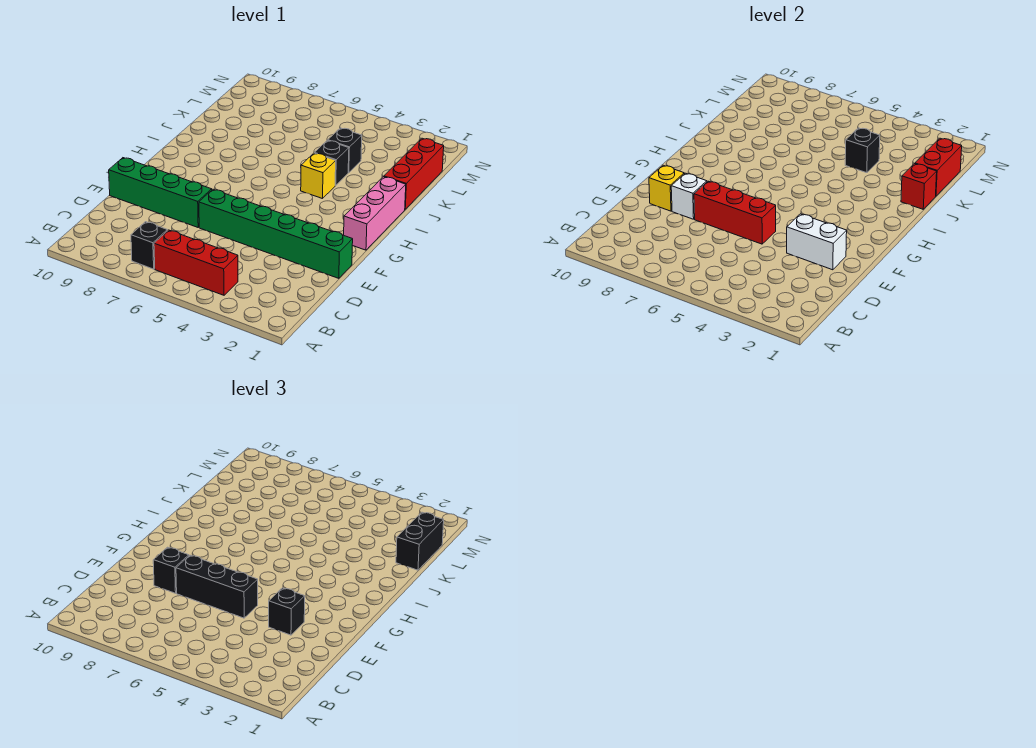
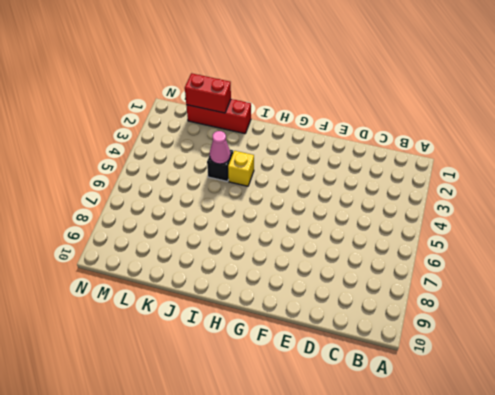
pink cone J4 level 2 -> none
none -> red brick B4:B6 level 1
none -> black brick B7 level 1
none -> green brick E1:E6 level 1

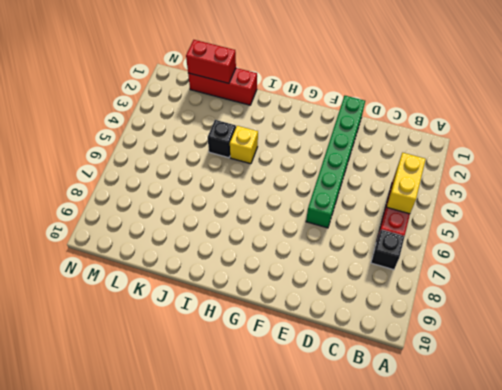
yellow brick B4:B5 level 2 -> none
none -> green brick E7:E10 level 1
none -> pink brick G1:I1 level 1
none -> black brick K4 level 1

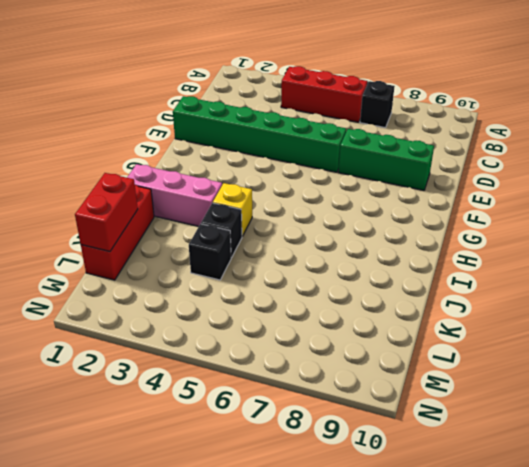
green brick E7:E9 level 1 -> green brick E7:E10 level 1
pink brick I1:I3 level 1 -> pink brick G1:I1 level 1
none -> white brick E2:E3 level 2
none -> red brick E5:E7 level 2
none -> white brick E8 level 2

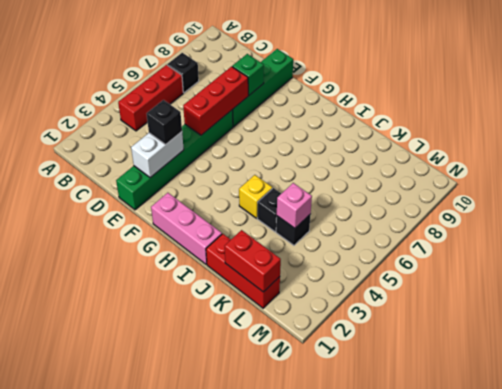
green brick E8 level 2 -> white brick E8 level 2
pink brick K4 level 2 -> black brick K4 level 2
none -> yellow brick E9 level 2
none -> red brick J1 level 2
none -> black brick E5:E7 level 3

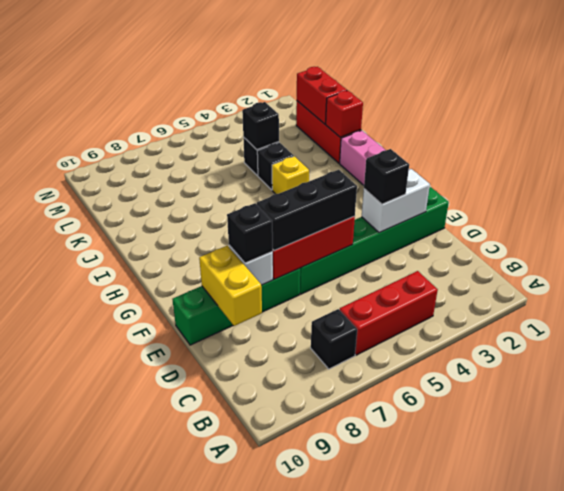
yellow brick D9:E9 level 2 -> yellow brick E9 level 2
none -> black brick K1:L1 level 3

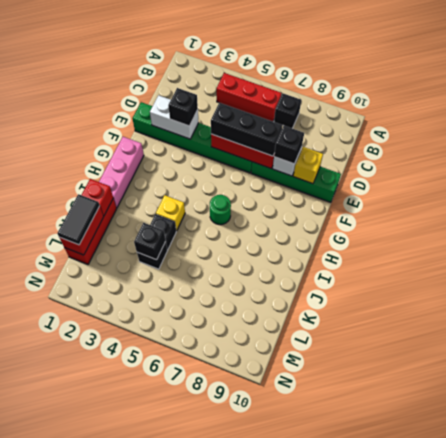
green round brick H6 level 1 -> none
black tile K1:L1 level 3 -> black brick K1:L1 level 3

